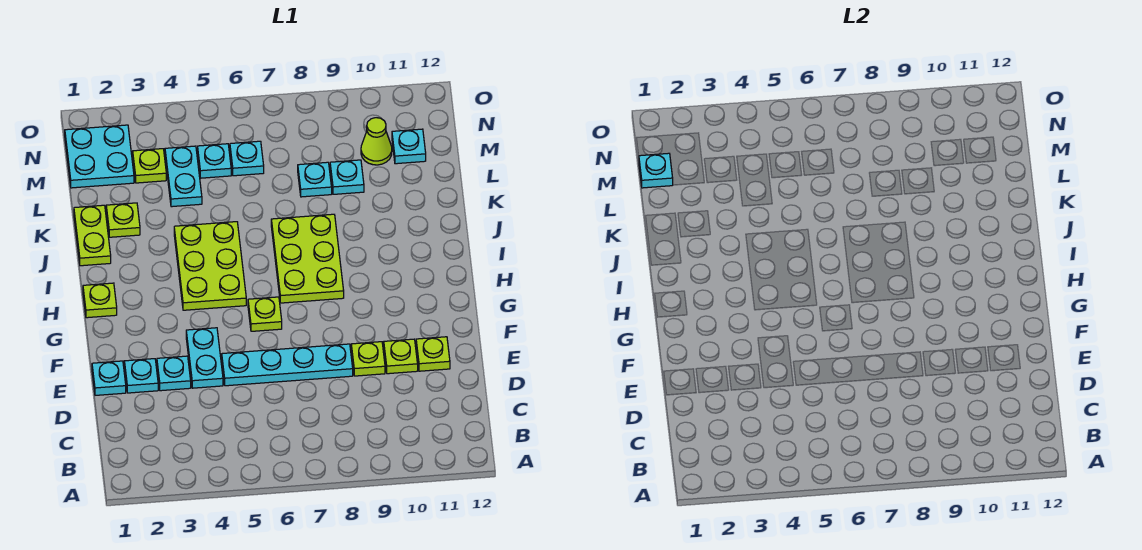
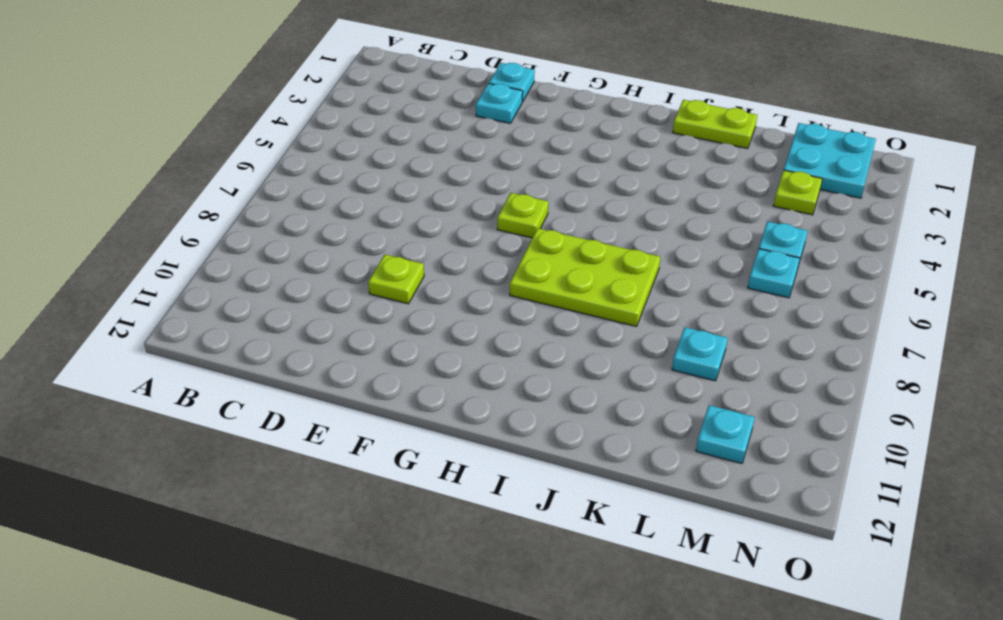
none -> cyan plate E3 level 1
none -> cyan plate E4:F4 level 1
none -> cyan plate E5:E8 level 1

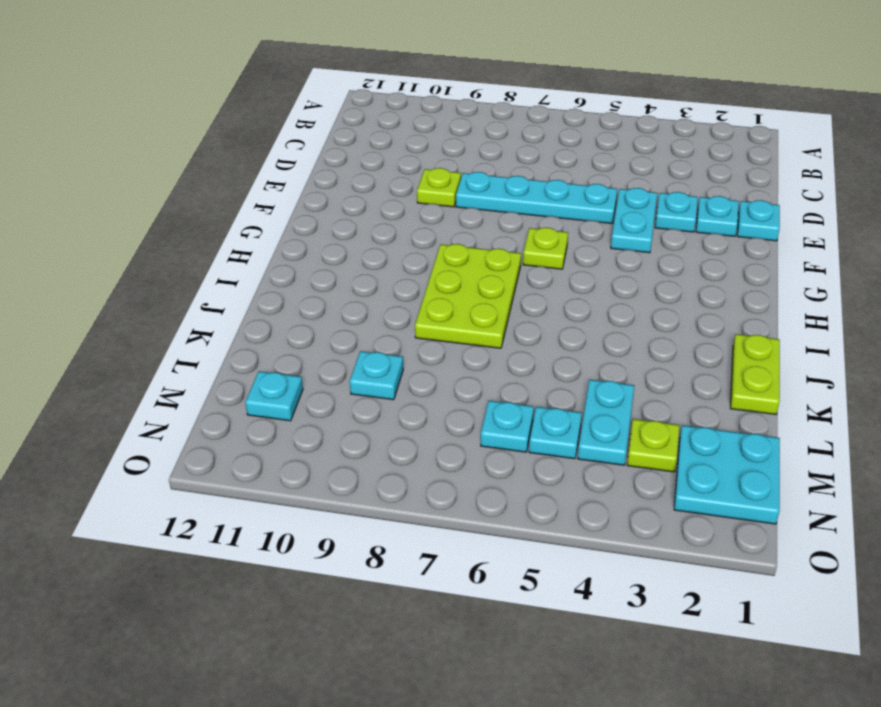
none -> lime plate E10 level 1
none -> lime plate E11 level 1
none -> lime plate H1 level 1

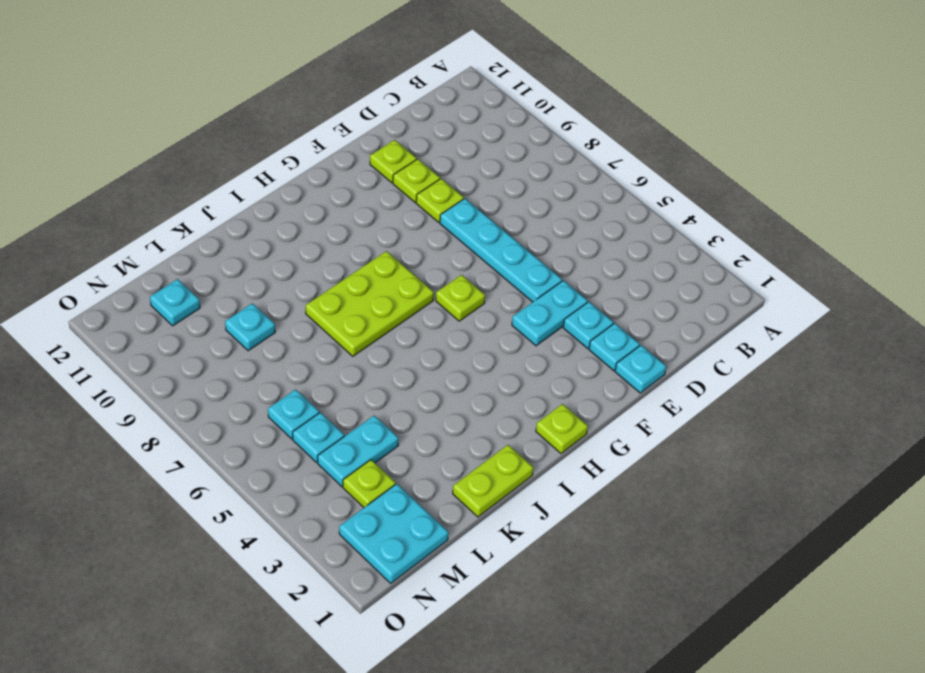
none -> lime plate H4:J5 level 1
none -> lime plate K2 level 1
none -> cyan plate L8 level 1

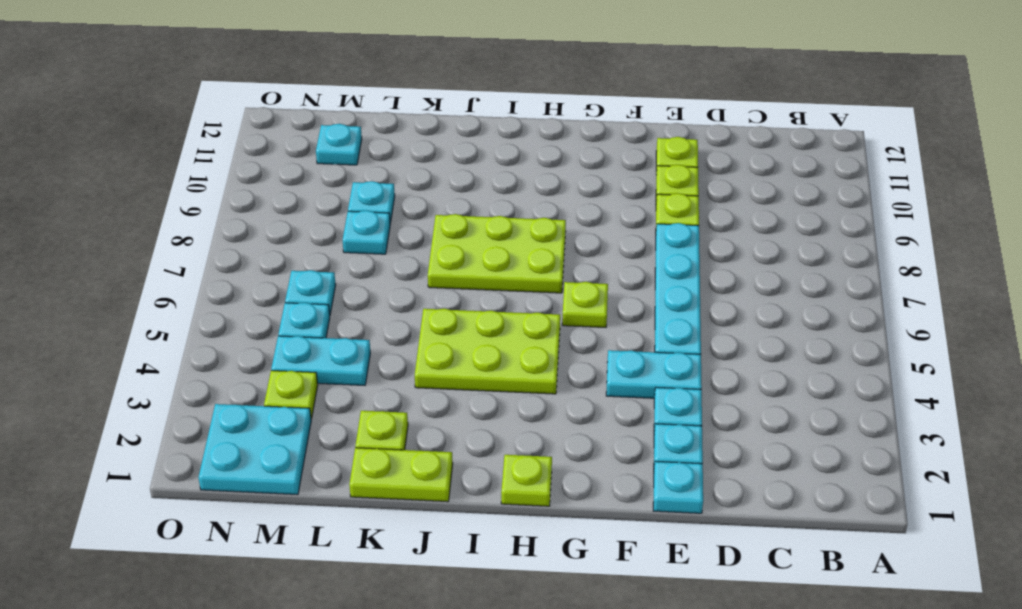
none -> lime cone M10 level 1
none -> cyan plate M1 level 2

